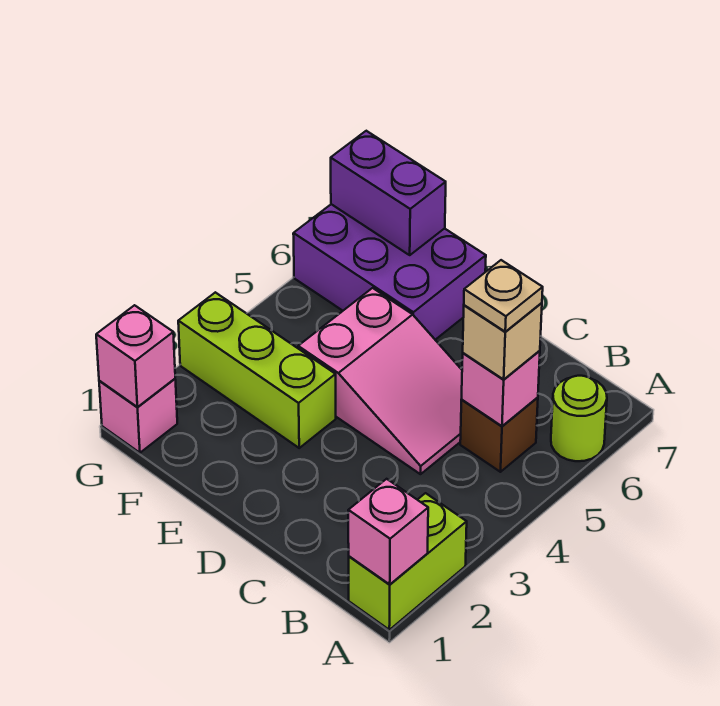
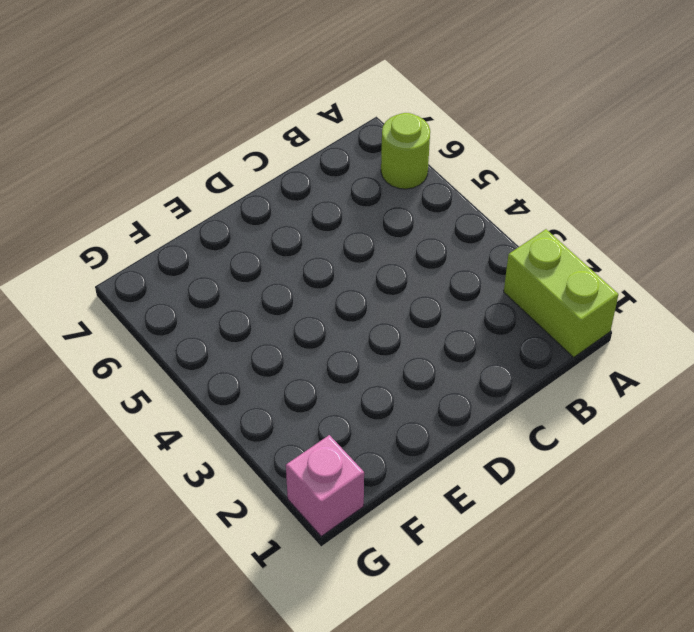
none -> brown brick B5 level 1
none -> pink slope C4:E5 level 1 top E
none -> lime brick E3:G3 level 1

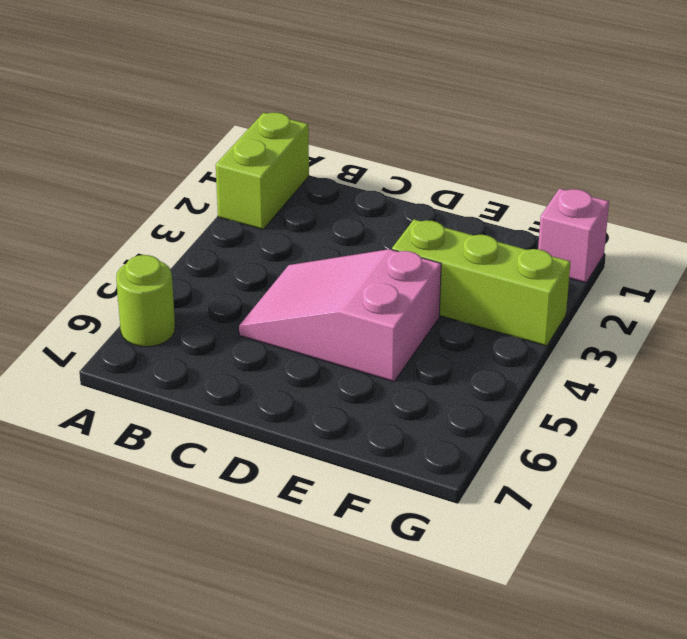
none -> brown brick B5 level 1
none -> purple brick E6:G7 level 1
none -> pink brick A1 level 2

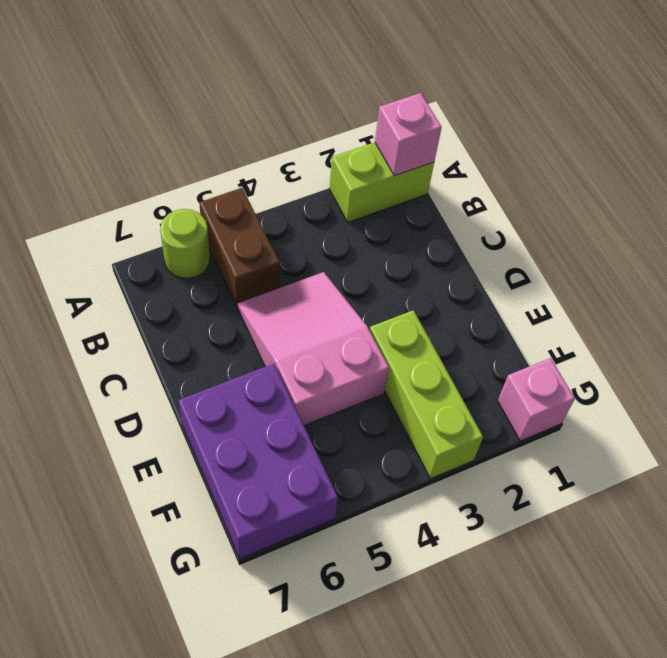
brown brick A5:B5 level 1 -> brown brick B5 level 1
none -> pink brick B5 level 2
none -> purple brick F7:G7 level 2
none -> pink brick G1 level 2

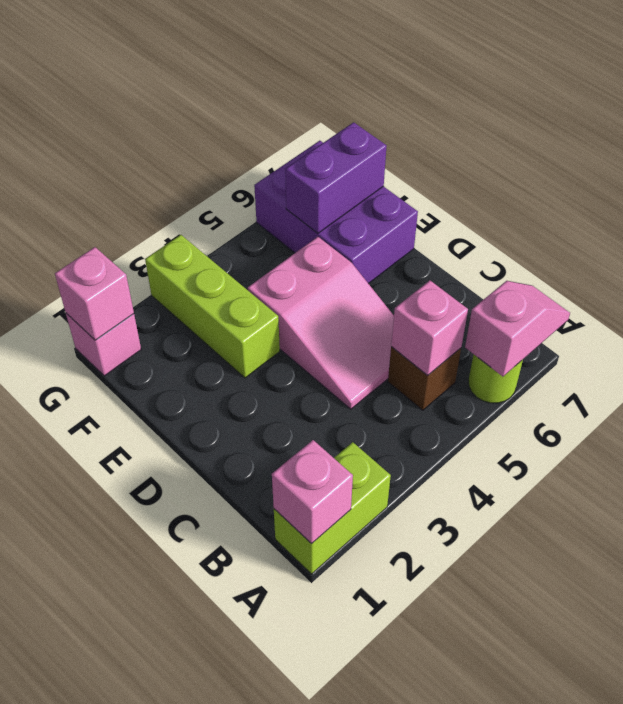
pink slope A6:A7 level 2 top 6 -> none
purple brick F6:F7 level 2 -> purple brick F7:G7 level 2
none -> tan brick B5 level 3
none -> tan plate B5 level 4

